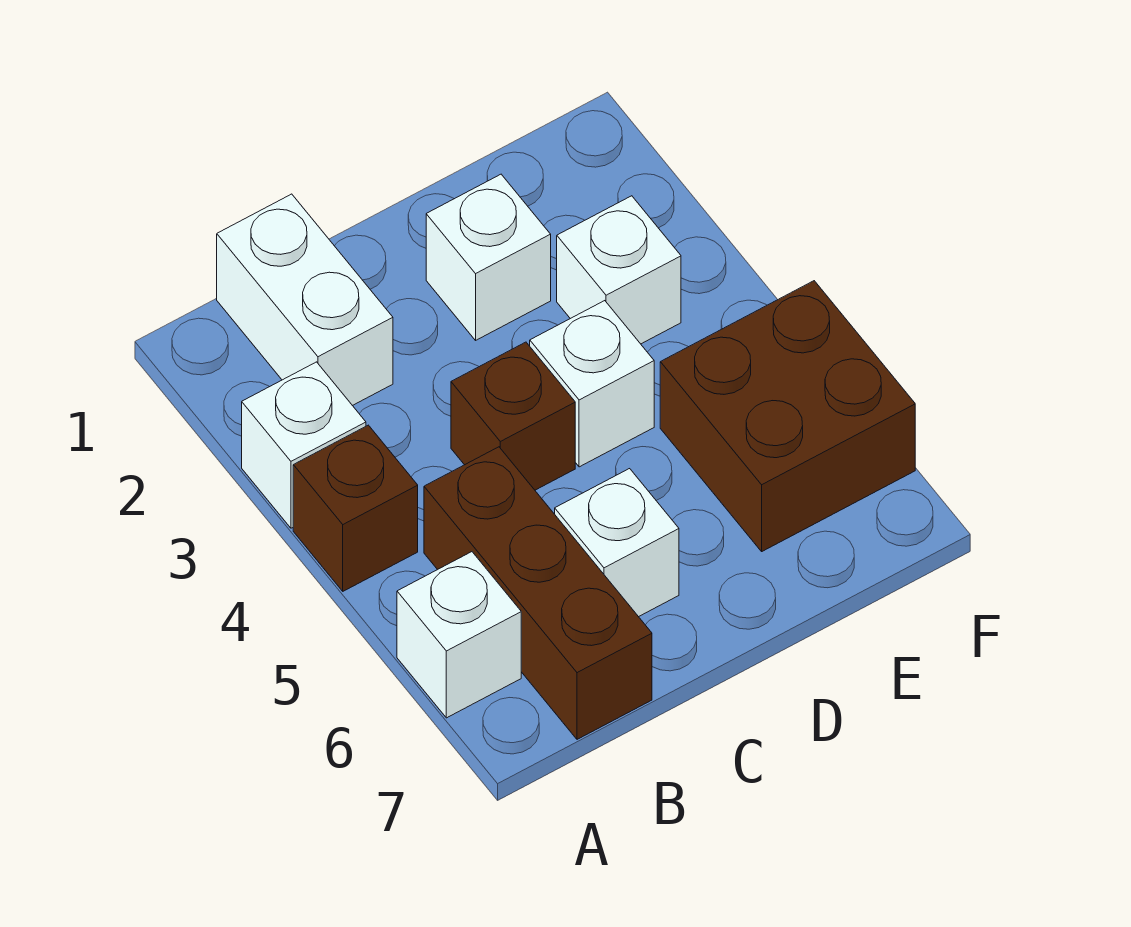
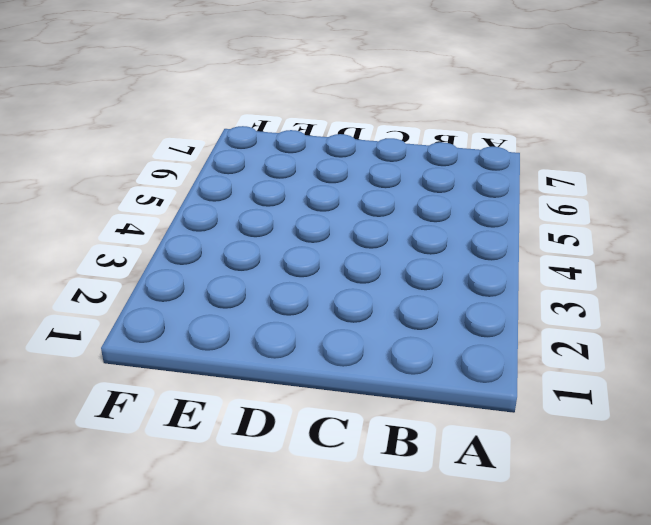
none -> white brick A3 level 1
none -> brown brick A4 level 1

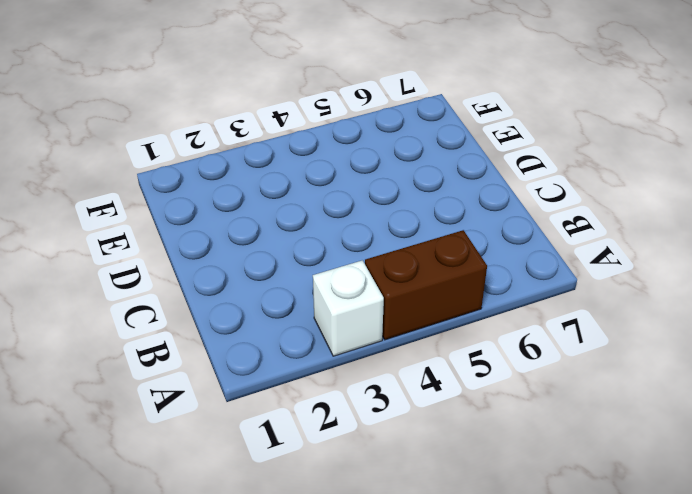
brown brick A4:A5 level 1 -> brown brick A4 level 1
none -> white brick A6 level 1
none -> white brick B1:B2 level 1

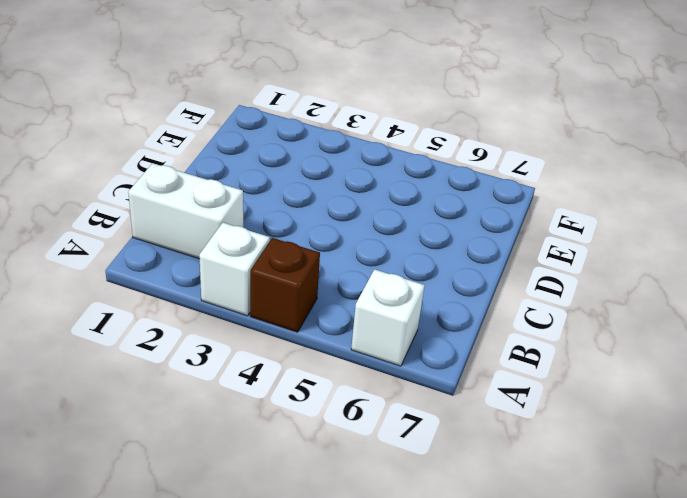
none -> brown brick B5:B7 level 1
none -> brown brick C4 level 1

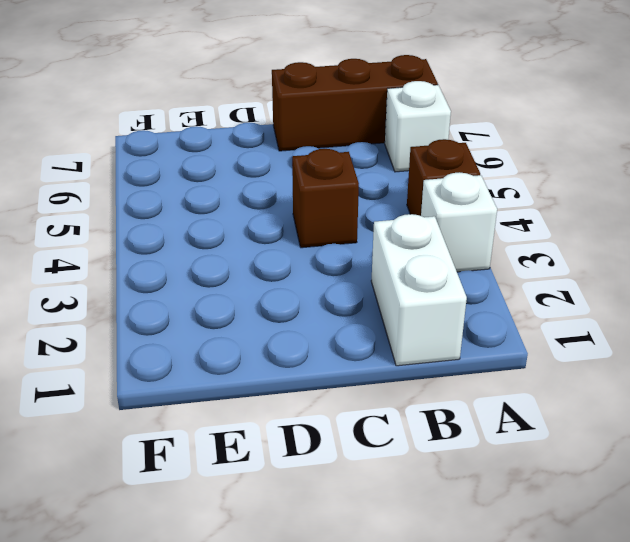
brown brick A7:C7 level 1 -> brown brick B5:B7 level 1
none -> white brick C6 level 1
none -> white brick D2 level 1

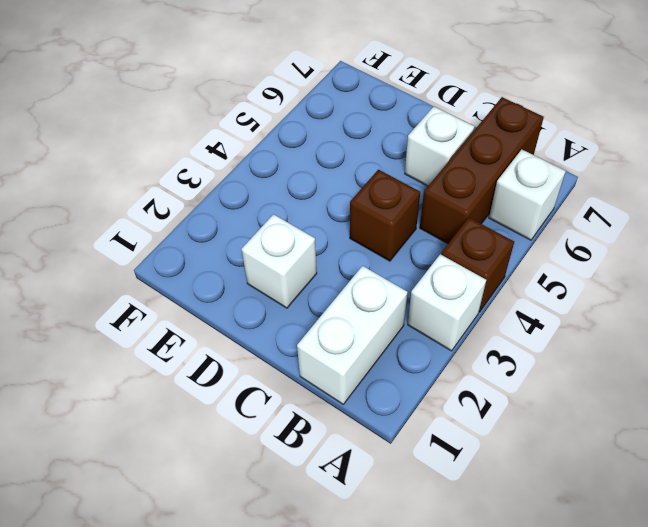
none -> white brick D4 level 1
none -> white brick E3 level 1

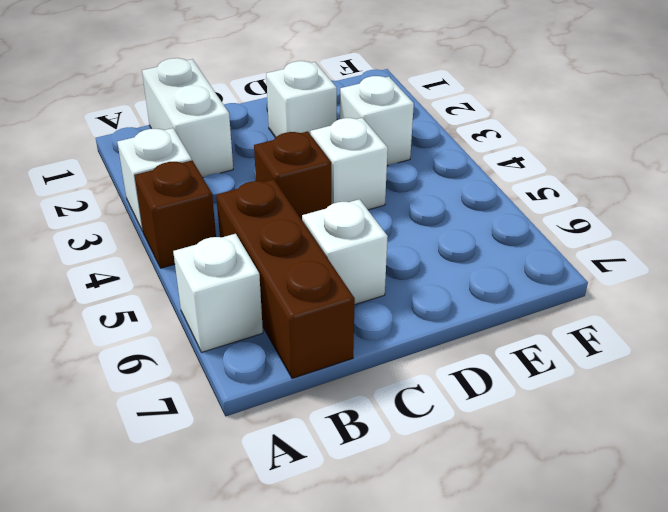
none -> brown brick E5:F6 level 1

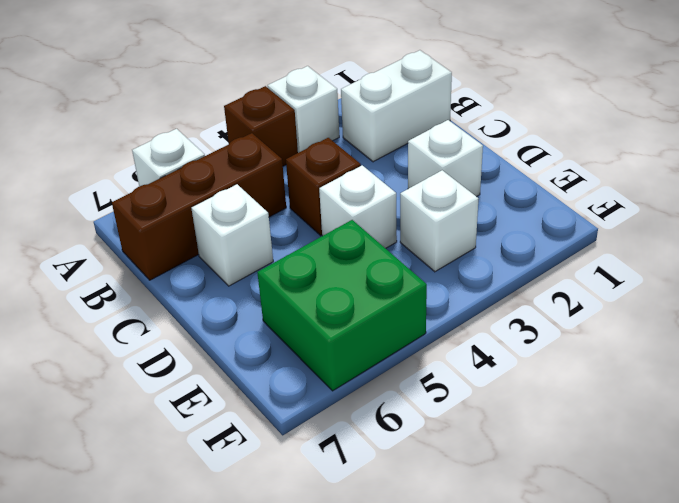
green brick E5:F6 level 1 -> brown brick E5:F6 level 1

